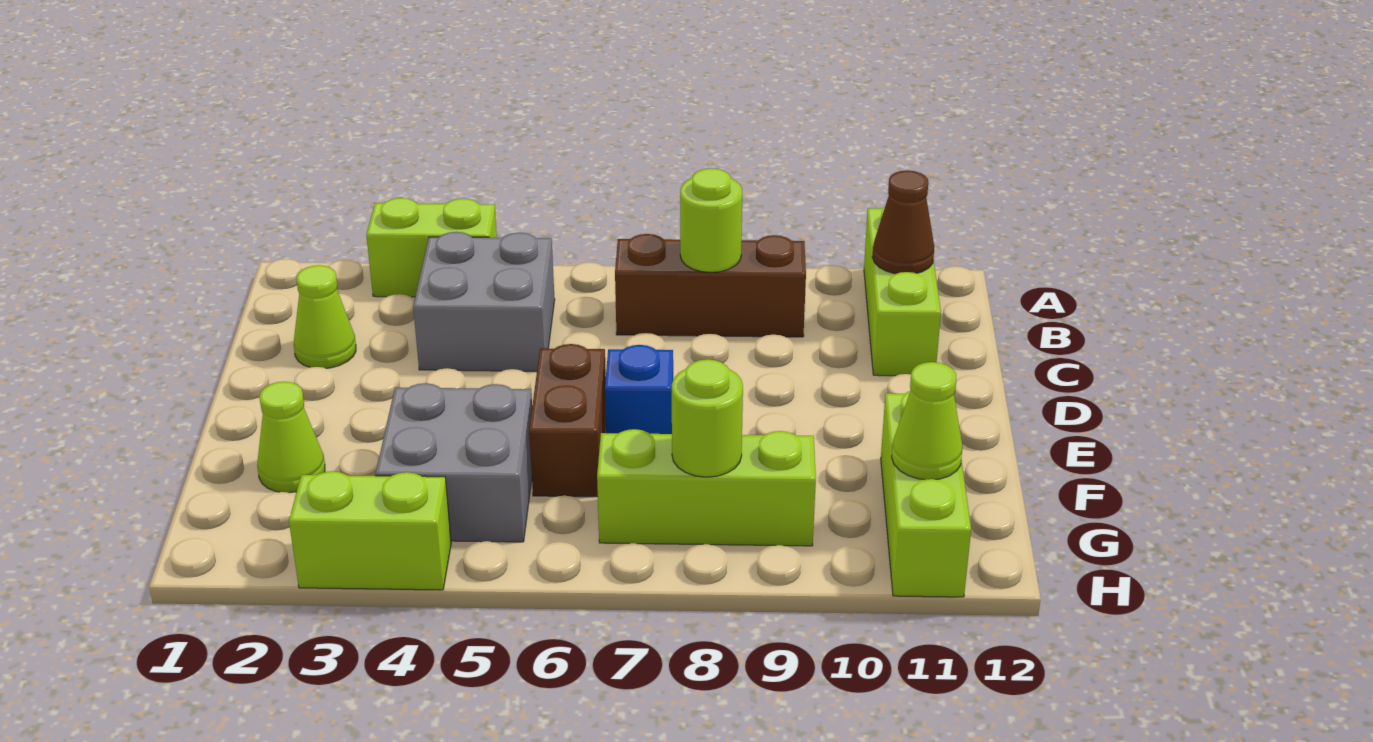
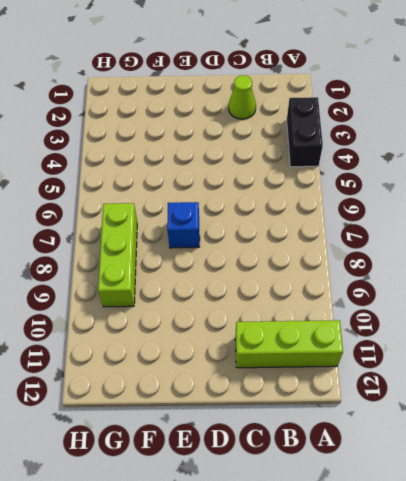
black brick A3:A4 level 1 -> lime brick A3:A4 level 1
none -> grey brick B4:C5 level 1
none -> brown brick B7:B9 level 1
none -> brown brick E6:F6 level 1

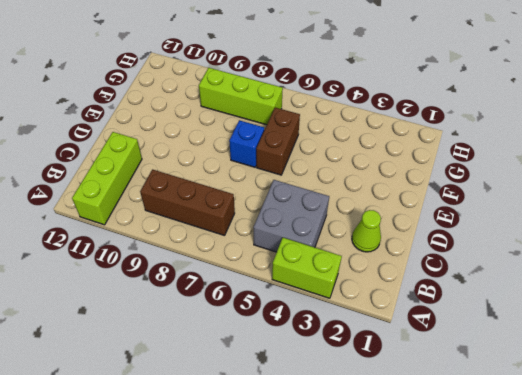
none -> lime cone F2 level 1
none -> grey brick F4:G5 level 1
none -> lime brick F11:H11 level 1

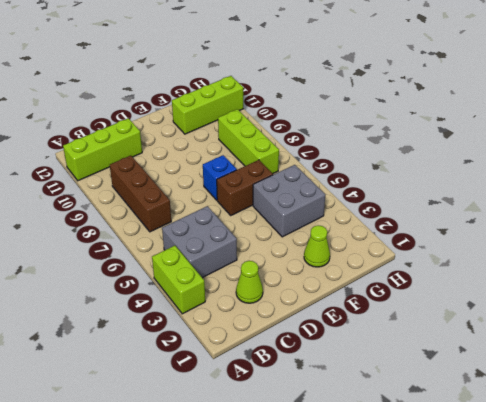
none -> lime brick H3:H4 level 1
none -> lime round brick B8 level 2
none -> brown cone B11 level 2

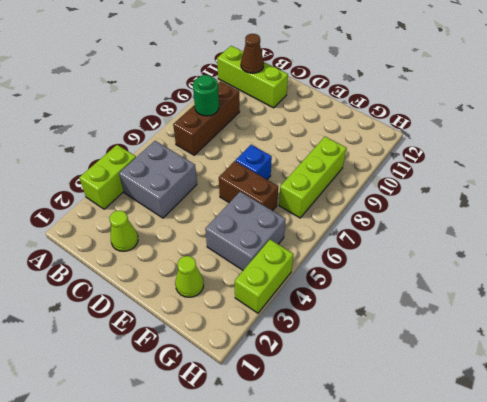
green round brick B8 level 2 -> lime round brick B8 level 2
none -> lime brick F11:H11 level 1
none -> lime round brick G8 level 2
none -> lime cone G11 level 2

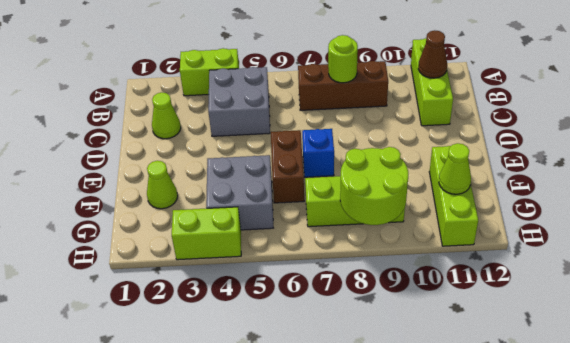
lime round brick G8:H9 level 2 -> lime round brick G8 level 2

